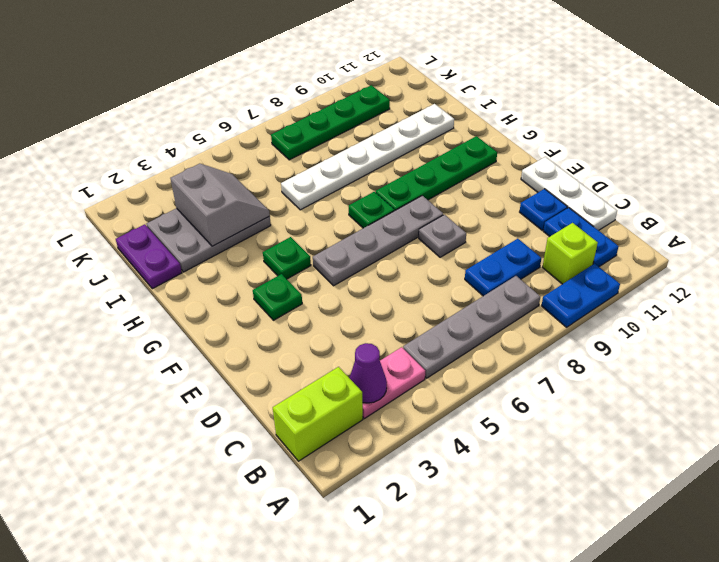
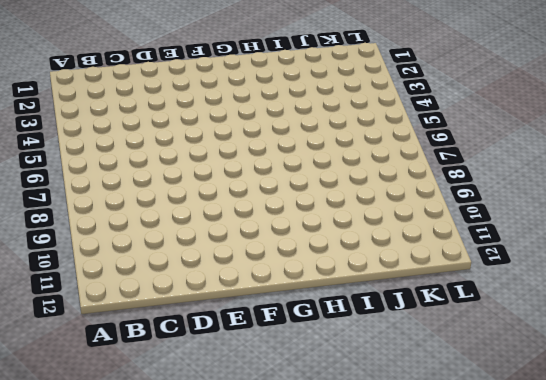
none -> blue plate A9:A10 level 1
none -> lime brick B1:B2 level 1
none -> pink plate B3:B4 level 1

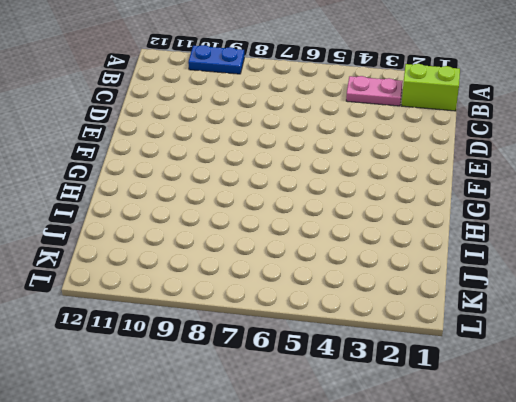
none -> grey plate B5:B8 level 1
none -> lime brick B10 level 1
none -> blue plate B11:C11 level 1

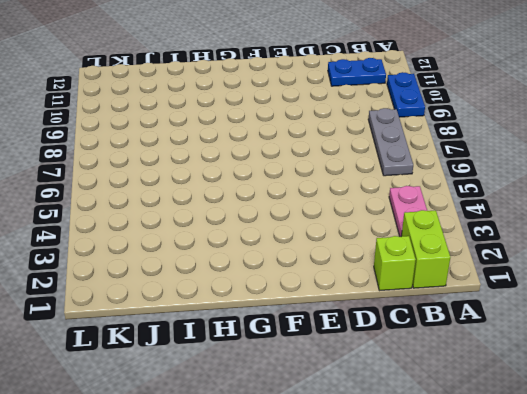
grey plate B6:B8 level 1 -> grey plate B5:B8 level 1
lime brick C1 level 1 -> lime brick B10 level 1
none -> blue plate C8:C9 level 1
none -> white plate C12:E12 level 1
none -> blue plate D11 level 1

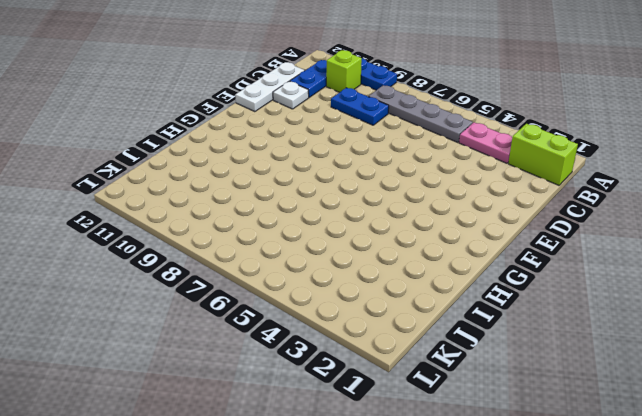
white plate D11 level 1 -> blue plate D11 level 1
none -> grey plate E8 level 1
none -> green plate F3 level 1
none -> grey plate F5:F8 level 1

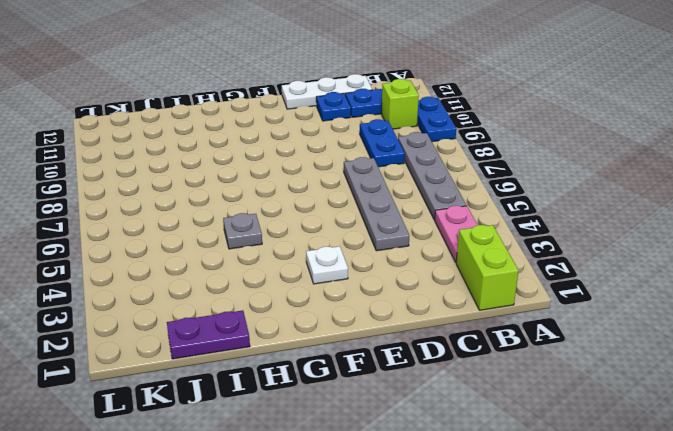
grey plate D4:D7 level 1 -> grey plate F5:F8 level 1
white plate F3 level 1 -> green plate F3 level 1
grey plate H5 level 1 -> grey plate E8 level 1
none -> green plate G4 level 1
none -> green plate G7 level 1
none -> green plate G8:G11 level 1

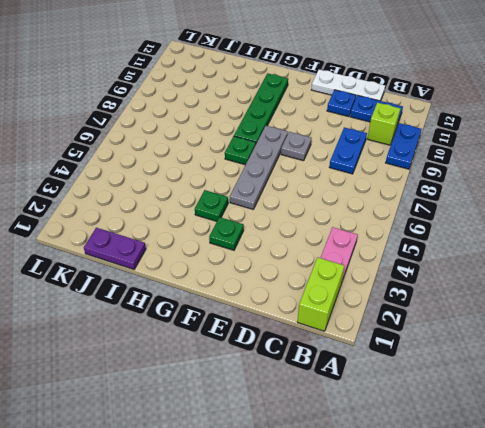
none -> grey plate B5:B8 level 1
none -> grey plate I2:J4 level 1
none -> white plate I6:I11 level 1

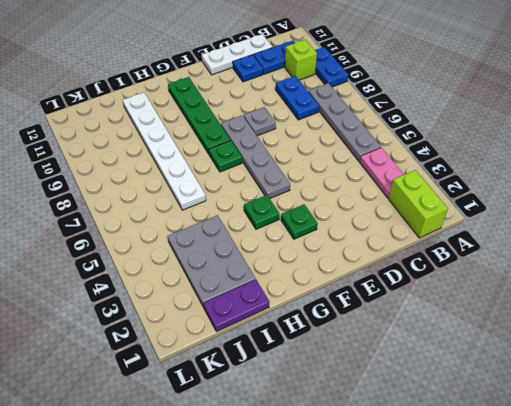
none -> green plate K7:K10 level 1
none -> purple cone B3 level 2
none -> grey slope I3:J4 level 2 top 3

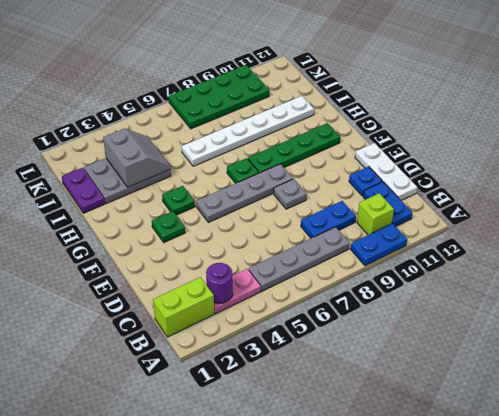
purple round brick B3 level 2 -> purple cone B3 level 2
green plate K7:L10 level 1 -> green plate K7:K10 level 1

